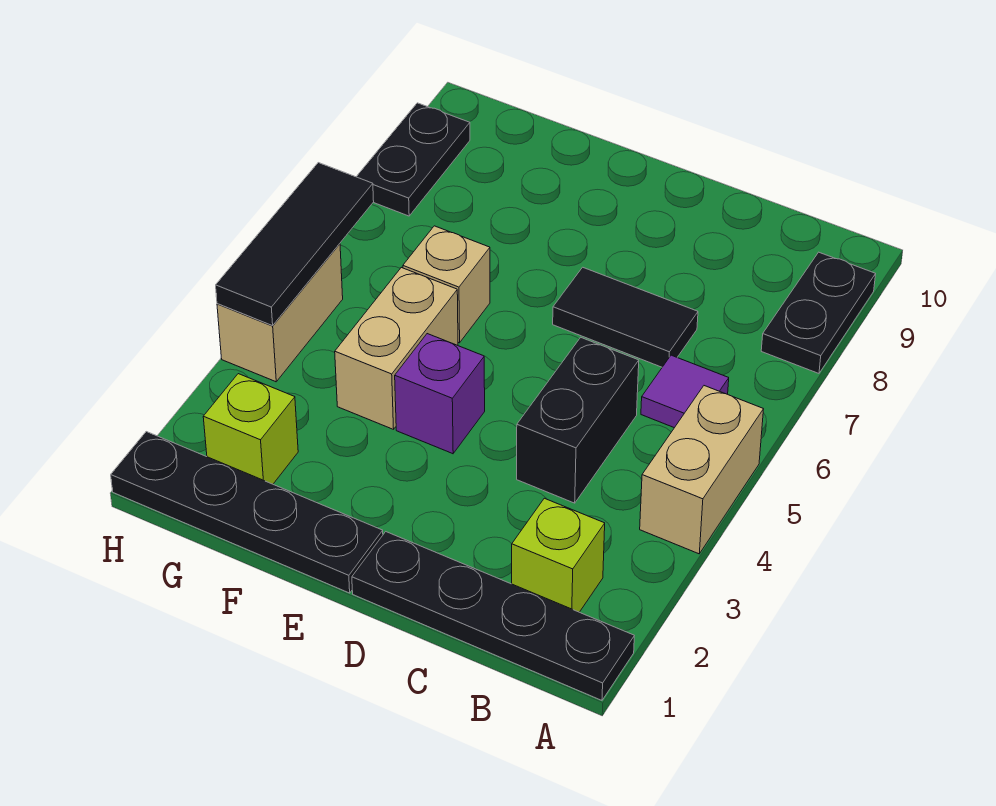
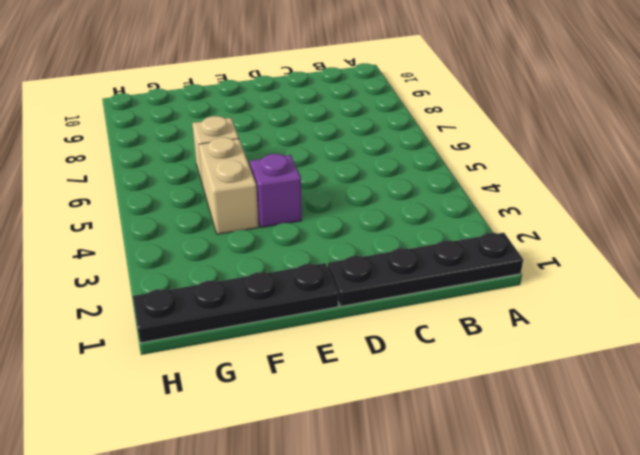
none -> tan brick A4:A5 level 1
none -> black plate A8:A9 level 1
none -> lime brick B2 level 1

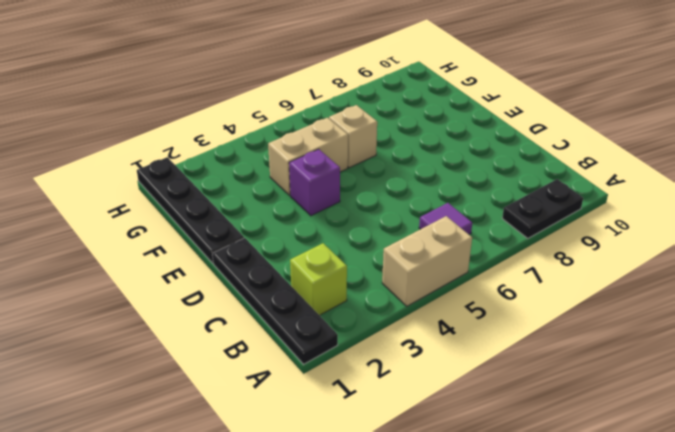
none -> black brick C4:C5 level 1
none -> black tile C7:D7 level 1
none -> lime brick G2 level 1

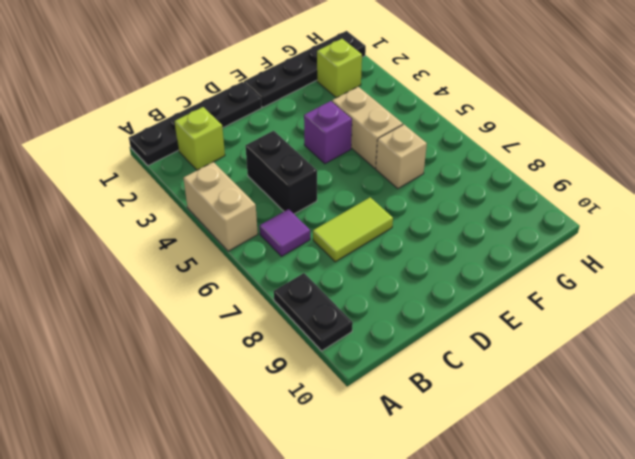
lime tile C7:D7 level 1 -> black tile C7:D7 level 1
none -> tan brick H4:H5 level 1
none -> black plate H8:H9 level 1
none -> black tile H4:H6 level 2

